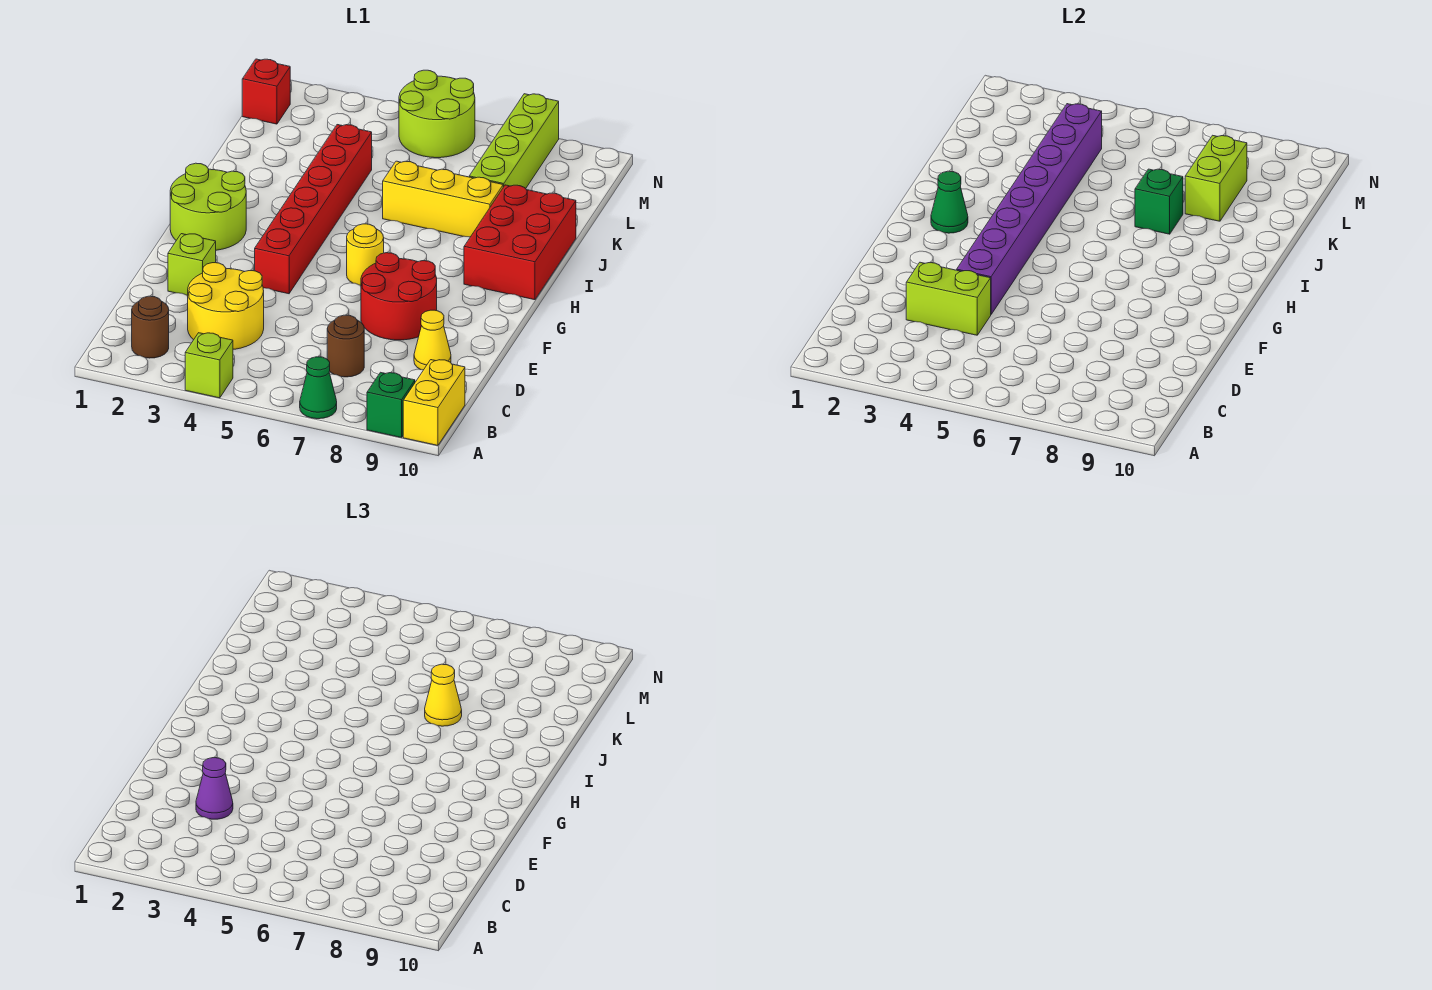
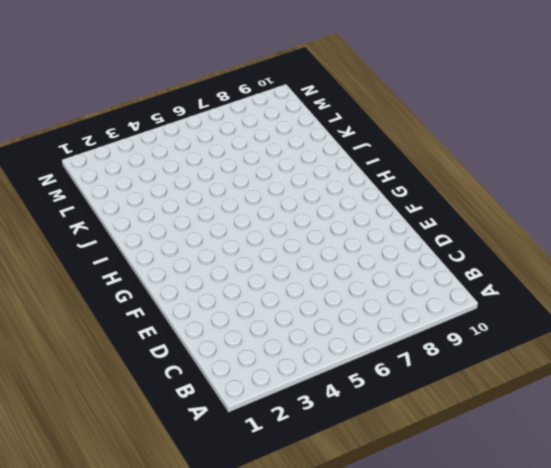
none -> lime brick A4 level 1
none -> green cone A7 level 1
none -> green brick A9 level 1

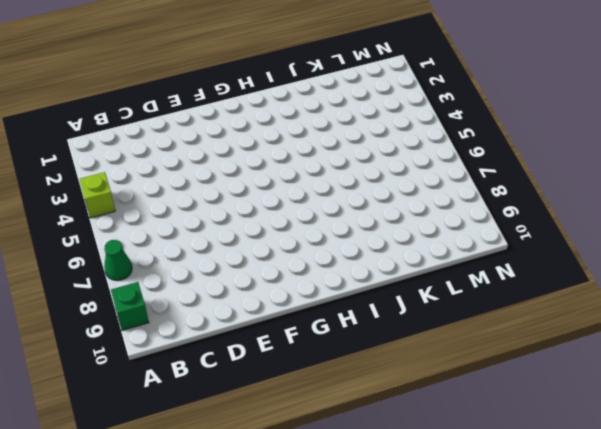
none -> yellow brick A10:B10 level 1
none -> brown round brick B2 level 1
none -> yellow round brick C3:D4 level 1

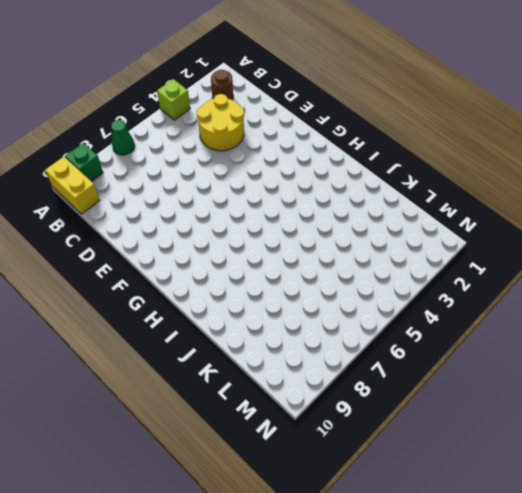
none -> brown round brick C7 level 1
none -> yellow cone D9 level 1
none -> lime brick E2 level 1

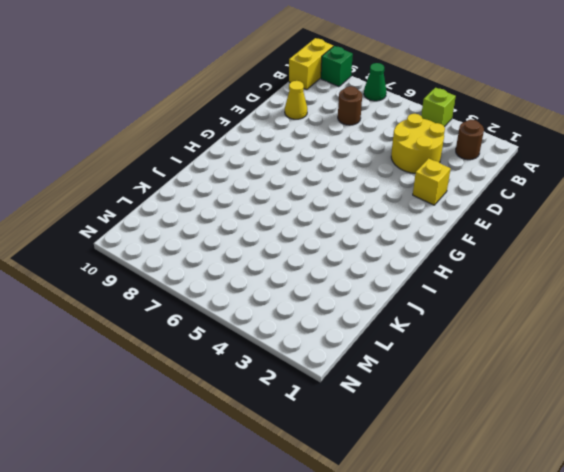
yellow brick E2 level 1 -> lime brick E2 level 1
none -> red round brick E7:F8 level 1
none -> red brick F4:K4 level 1
none -> lime round brick G1:H2 level 1

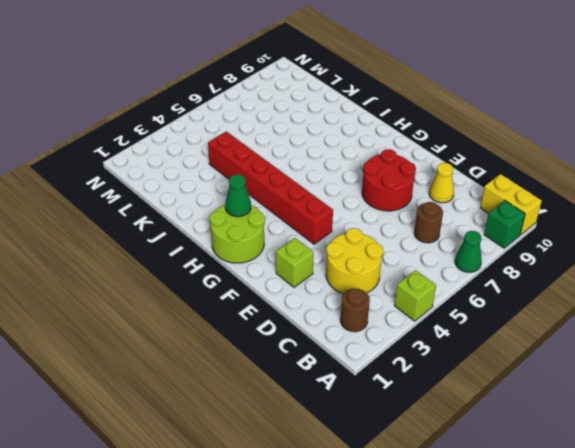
none -> yellow round brick G6 level 1
none -> red brick H9:J10 level 1
none -> yellow brick J6:J8 level 1

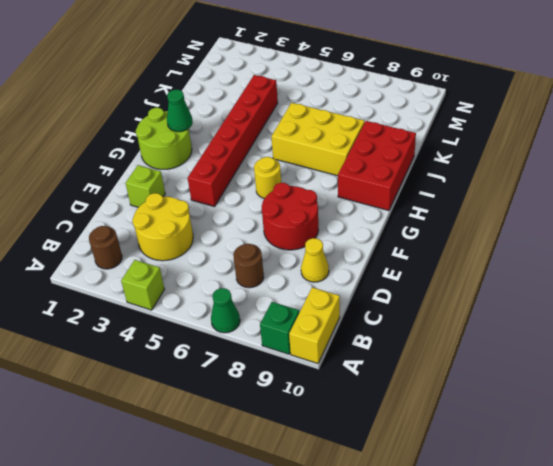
yellow brick I6:J8 level 1 -> yellow brick J6:J8 level 1
none -> lime brick K8:N8 level 1
none -> red brick M1 level 1
none -> lime round brick M5:N6 level 1

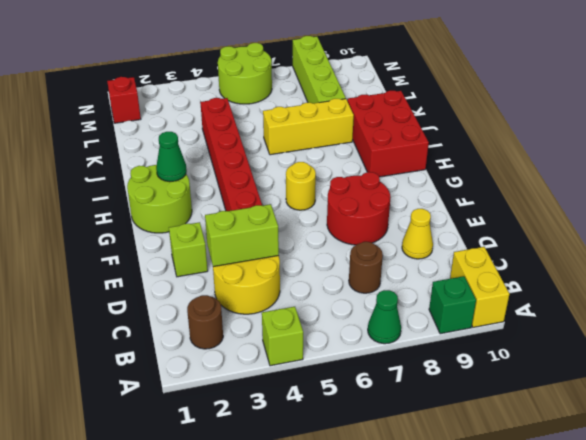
none -> purple brick E4:L4 level 2
none -> green brick J7 level 2
none -> lime brick K8:L8 level 2

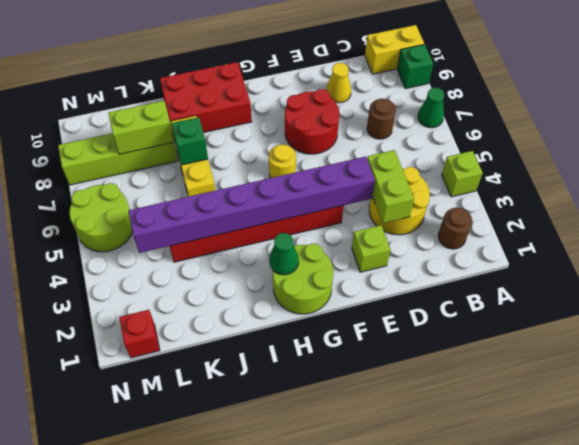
none -> purple cone D3 level 3
none -> yellow cone J7 level 3

